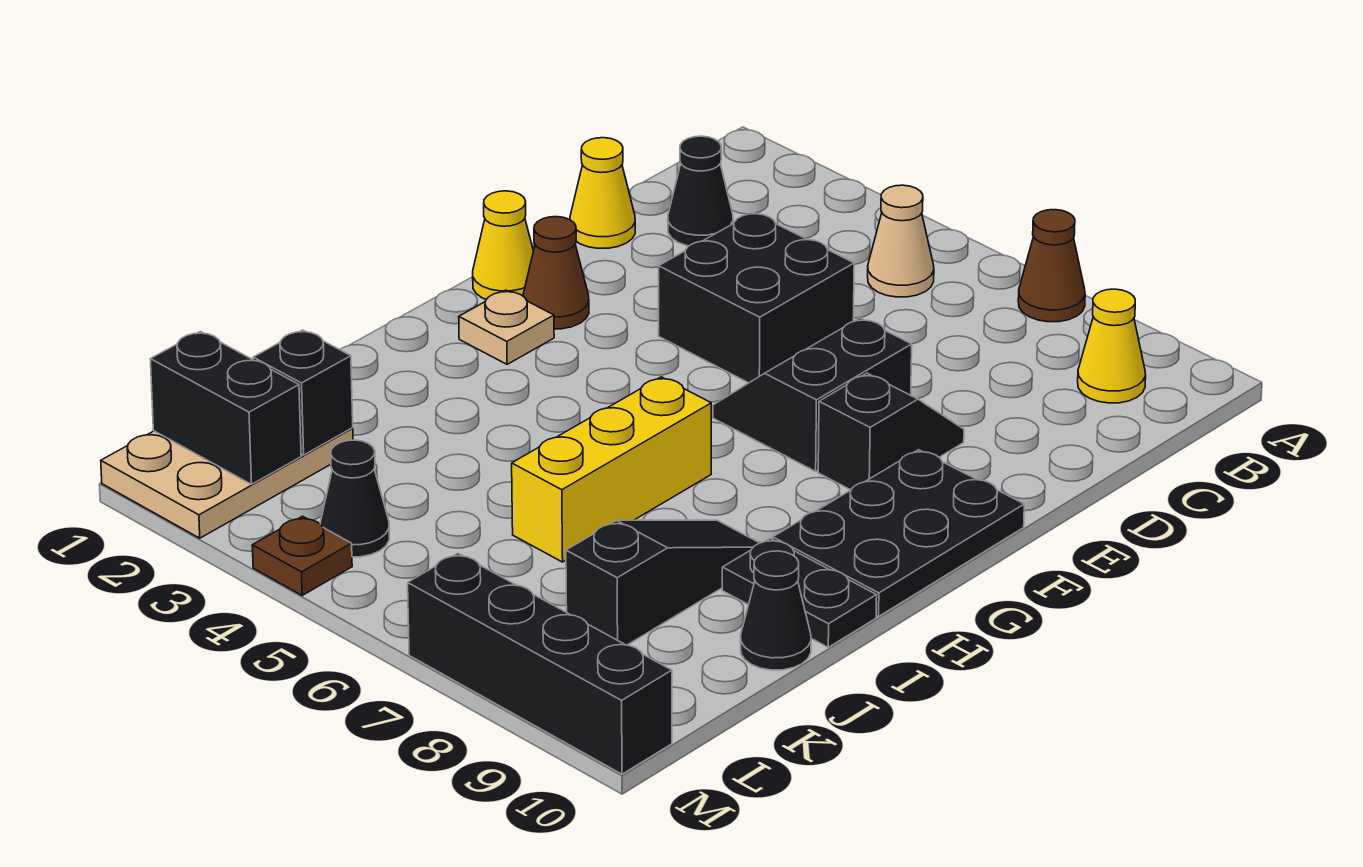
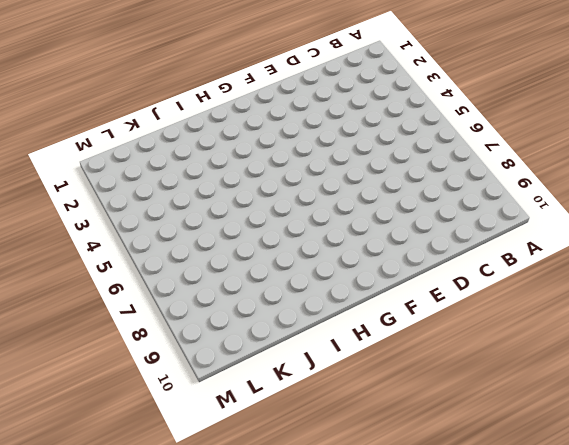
none -> brown cone A7 level 1
none -> tan cone B5 level 1
none -> yellow cone B9 level 1

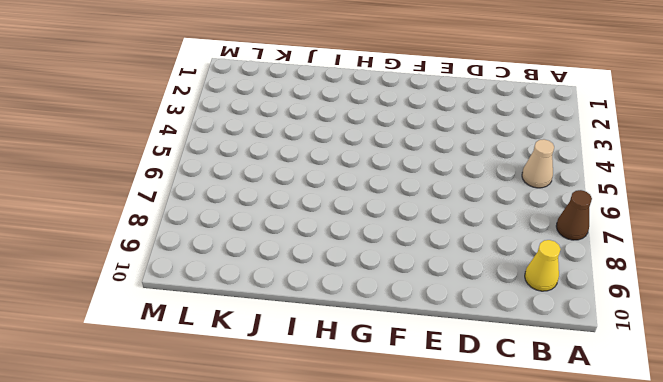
none -> black cone C2 level 1
none -> yellow cone D1 level 1
none -> black brick D4:E5 level 1

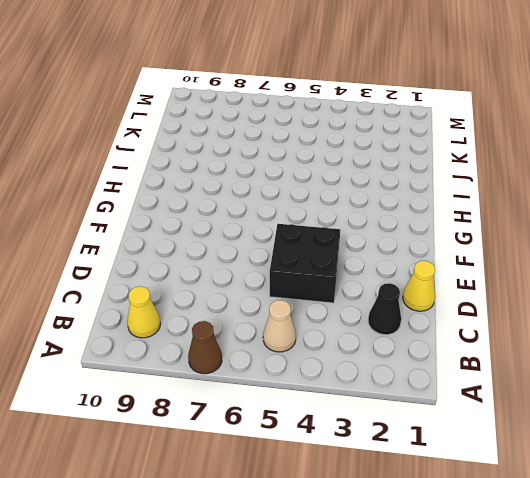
none -> black slope E6:F7 level 1 top 7
none -> black slope E8:F8 level 1 top F
none -> yellow cone F1 level 1

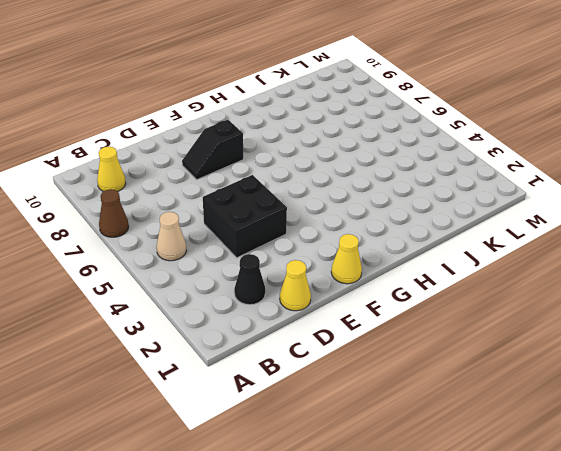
none -> black slope E6:F7 level 1 top 7
none -> brown cone F2 level 1
none -> black plate F9:H10 level 1

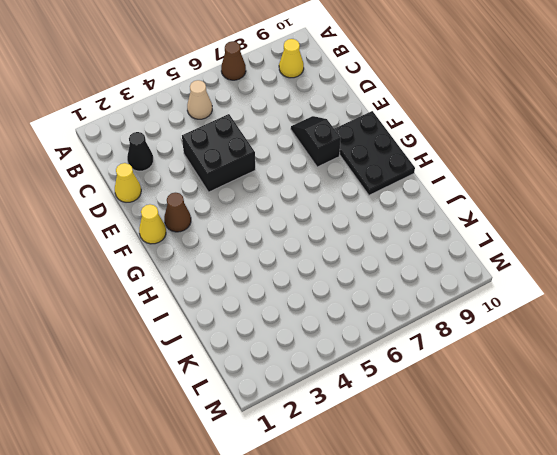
none -> black slope E6:F7 level 1 top 7
none -> tan plate G2 level 1
none -> yellow brick H6:J6 level 1

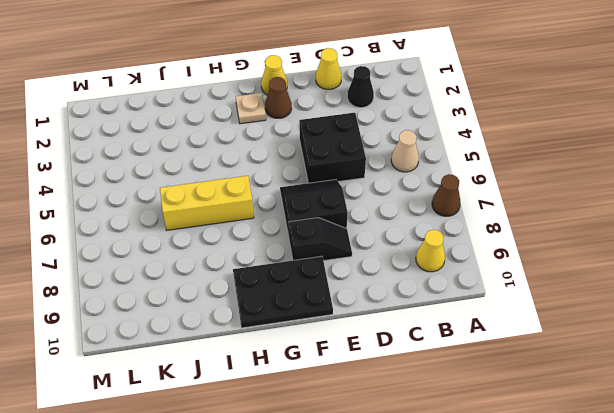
none -> black slope I8:K8 level 1 top K
none -> black plate I9:I10 level 1
none -> black cone J10 level 1

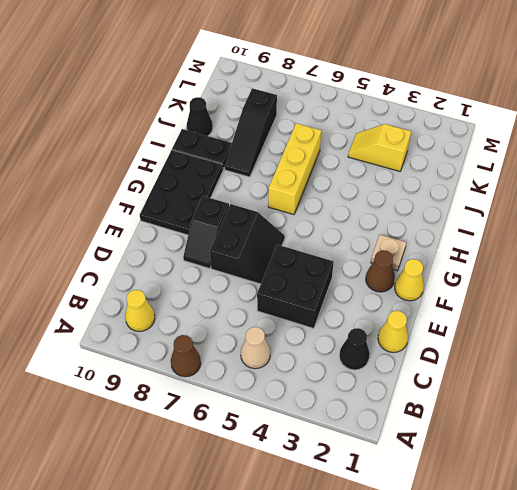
yellow slope K3:K4 level 1 top 3 -> none
none -> tan plate K1:M2 level 1
none -> black cone L4 level 1
none -> brown plate M4 level 1

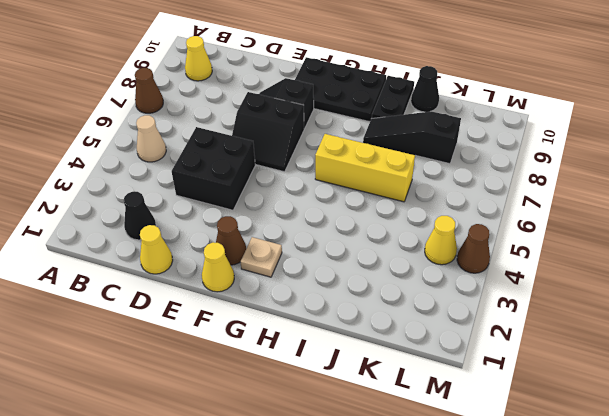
yellow cone L4 level 1 -> black cone L4 level 1
brown cone M4 level 1 -> brown plate M4 level 1
none -> tan plate K1:M2 level 1
none -> black brick M7:M10 level 1
none -> black brick K2 level 2

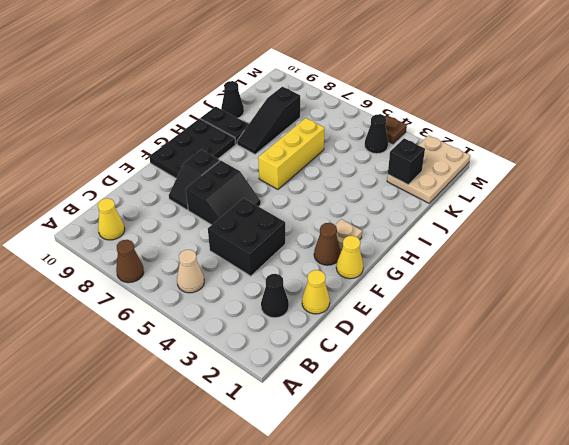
none -> black brick M7:M10 level 1
none -> black brick L1:L2 level 2

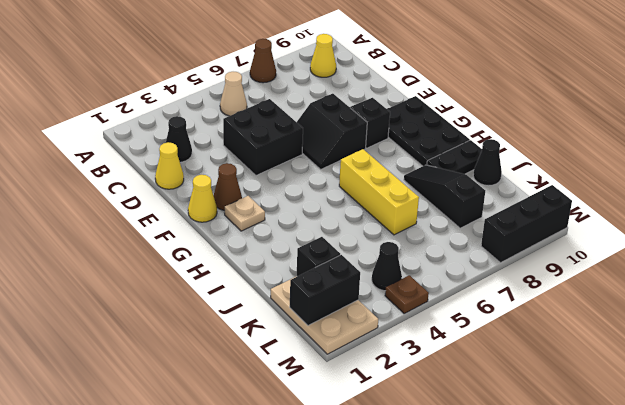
black brick M8:M10 level 1 -> black brick M7:M10 level 1

